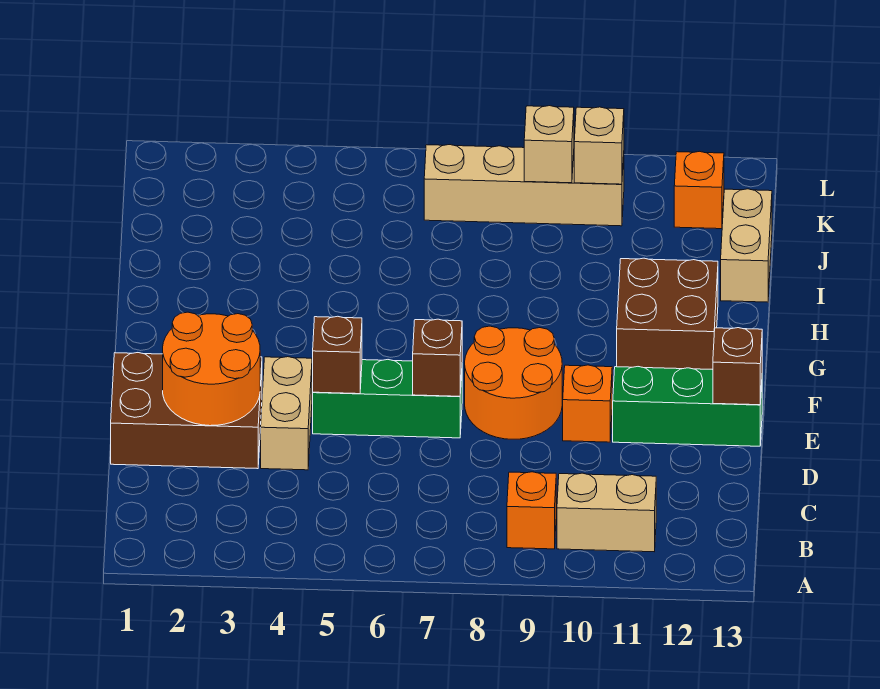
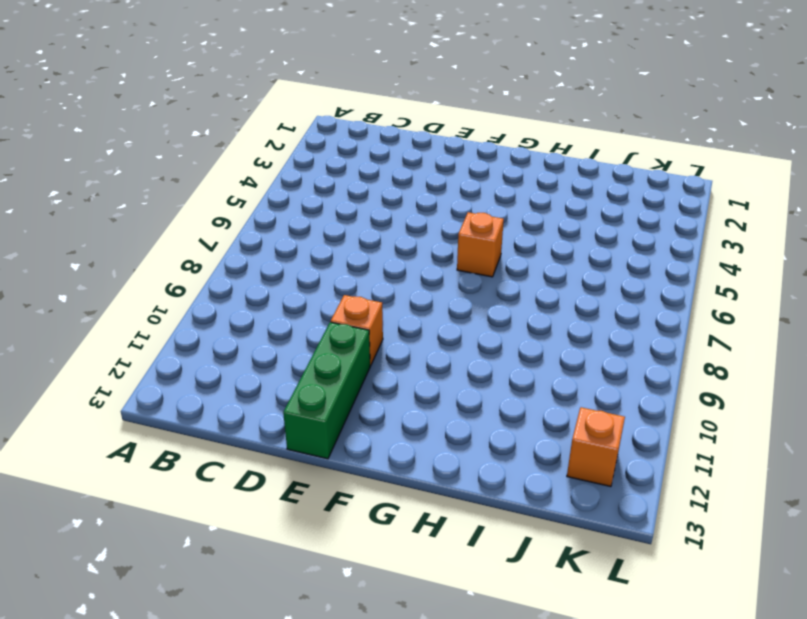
orange brick G6 level 1 -> orange brick B9 level 1
none -> tan brick B10:B11 level 1
none -> brown brick D1:E3 level 1
none -> tan brick D4:E4 level 1

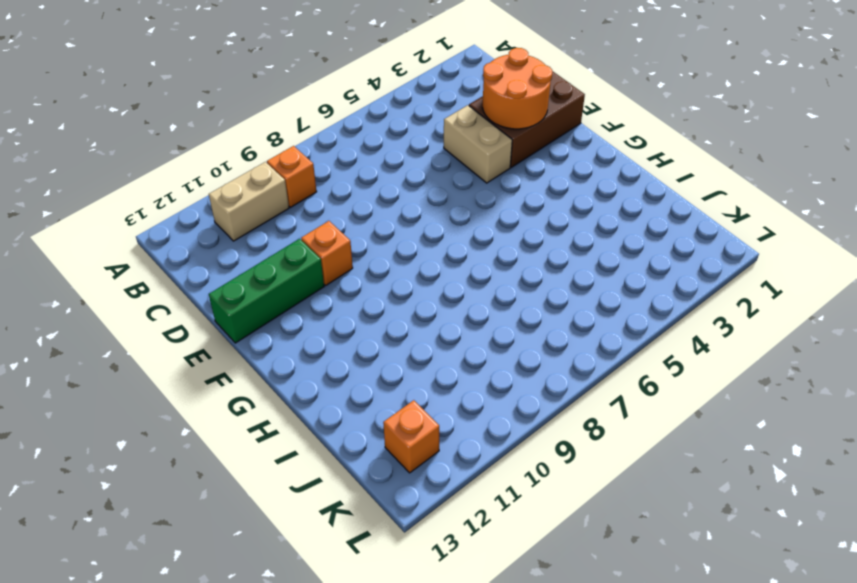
none -> green brick E5:E7 level 1
none -> orange round brick E8:F9 level 1
none -> brown brick G11:H12 level 1

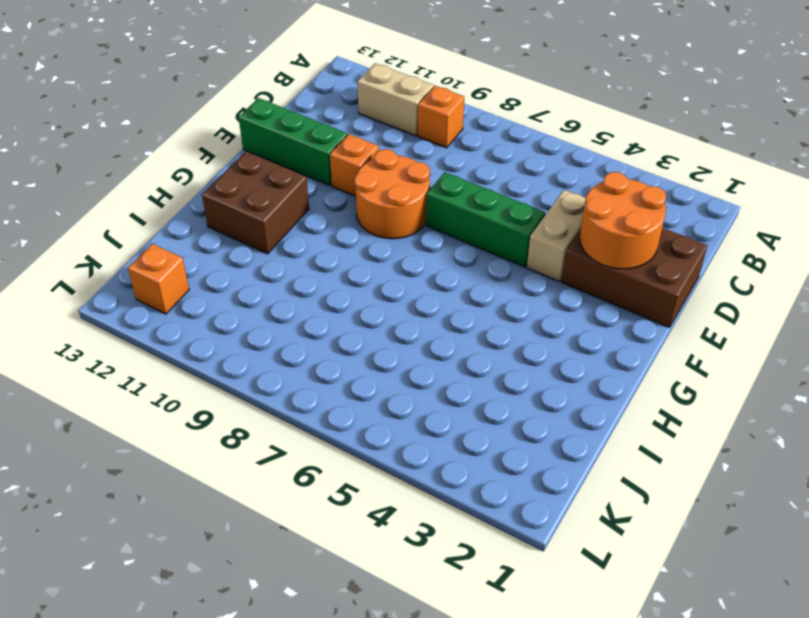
none -> tan brick I13:J13 level 1
none -> tan brick K7:K10 level 1
none -> brown brick E5 level 2

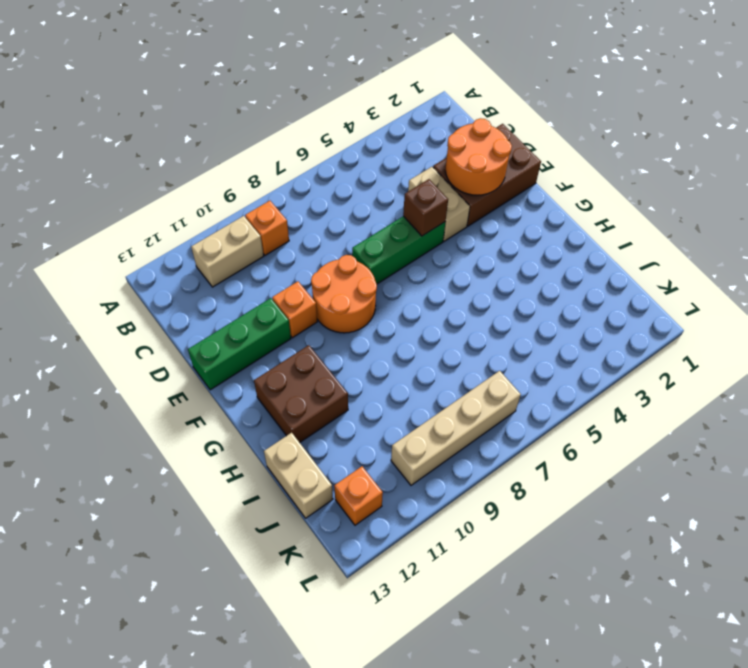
none -> brown brick E7 level 2
none -> brown brick E13 level 2
none -> tan brick K9 level 2

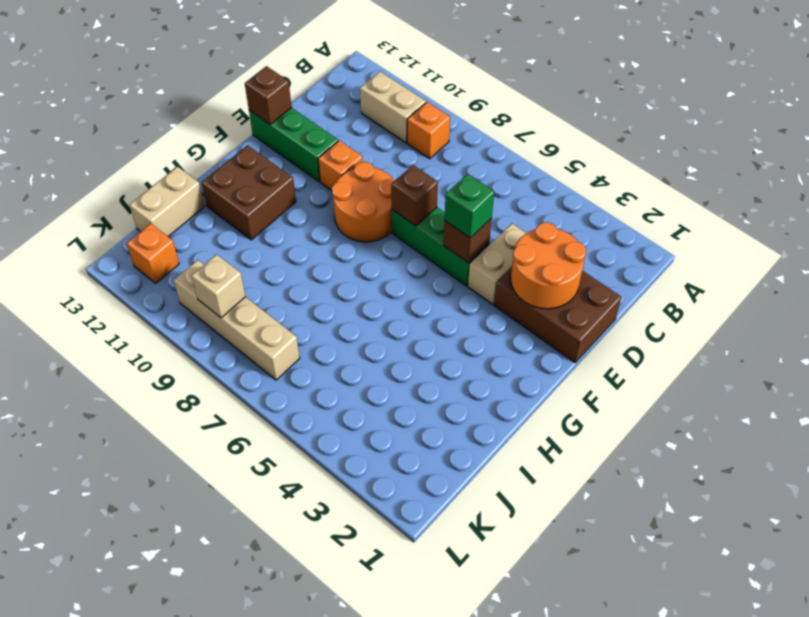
green brick E5 level 3 -> none
none -> tan brick K10 level 2

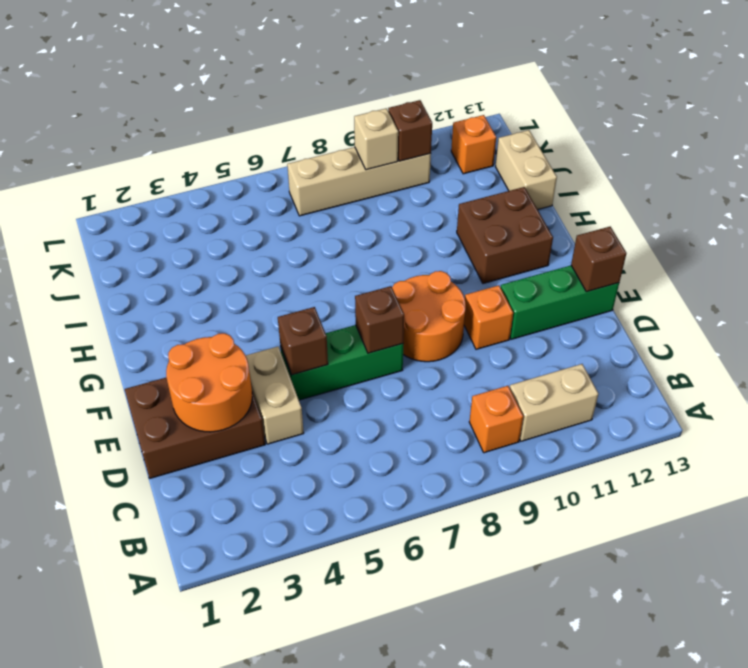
brown brick K10 level 2 -> tan brick K10 level 2

